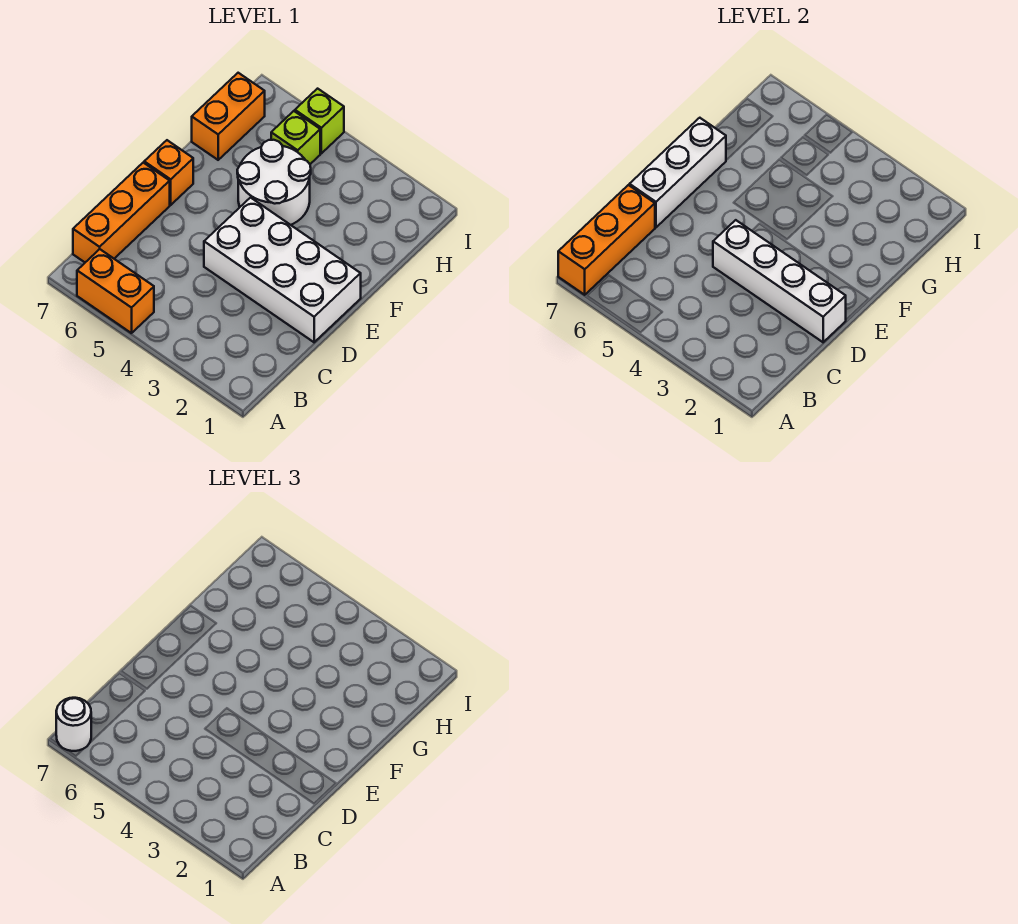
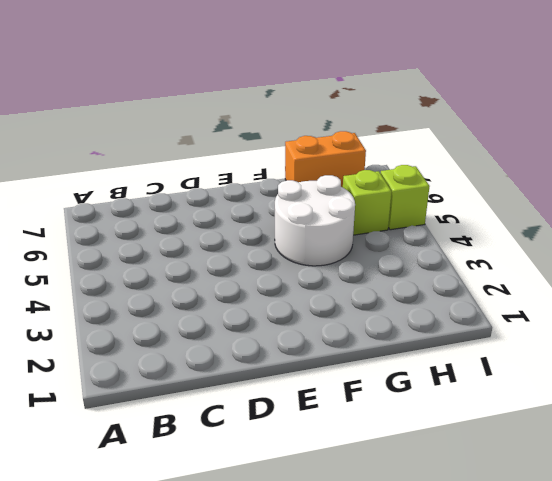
none -> orange brick A5:A6 level 1
none -> orange brick B7:D7 level 1
none -> white brick D1:E4 level 1

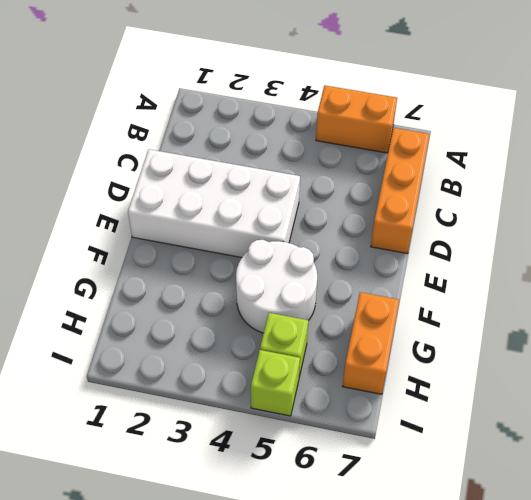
none -> orange brick E7 level 1
none -> orange brick A7:C7 level 2
none -> white brick D1:D4 level 2

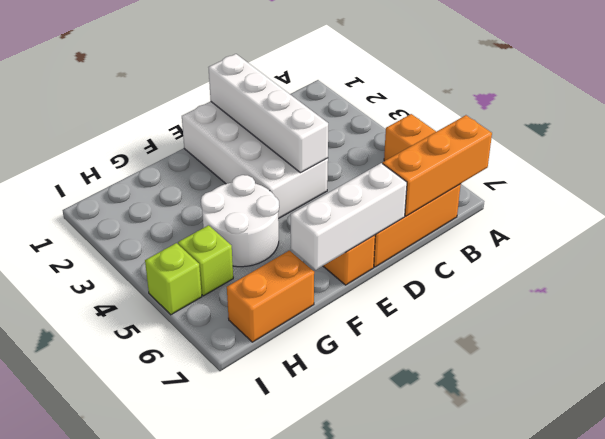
none -> white round brick A7 level 3

